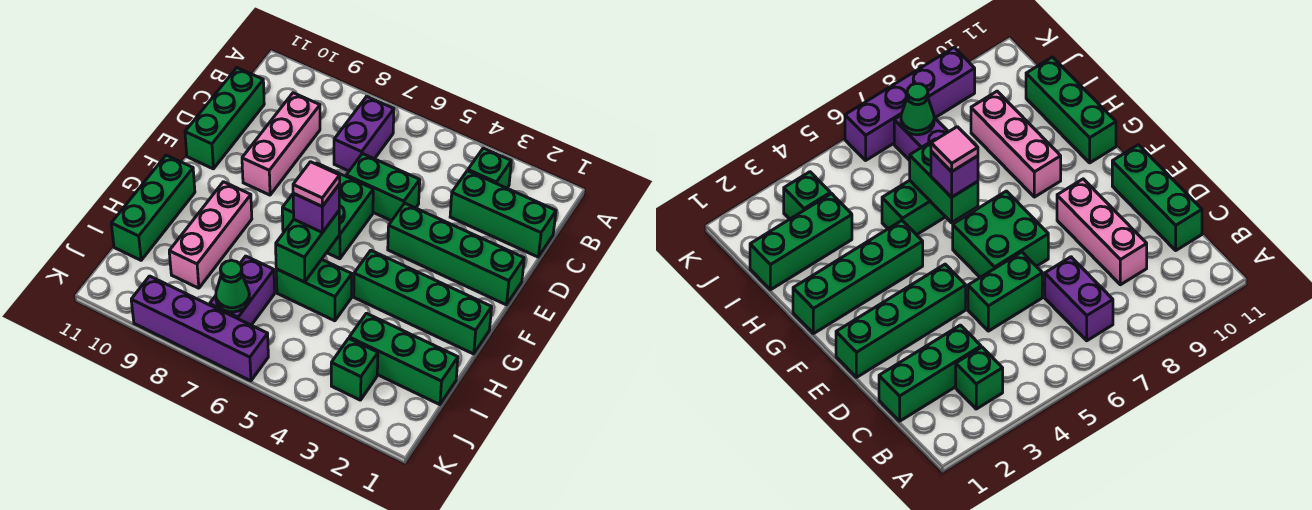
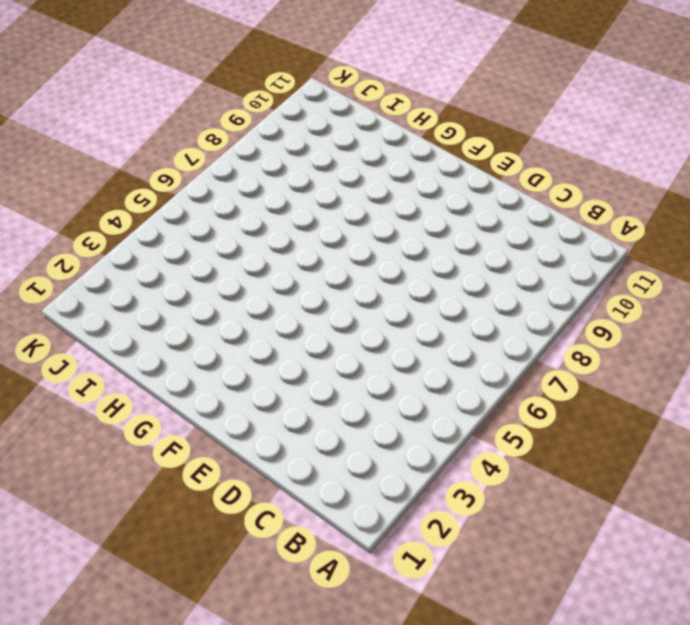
none -> green brick B3 level 1
none -> purple brick B7:C7 level 1
none -> green brick C1:C3 level 1

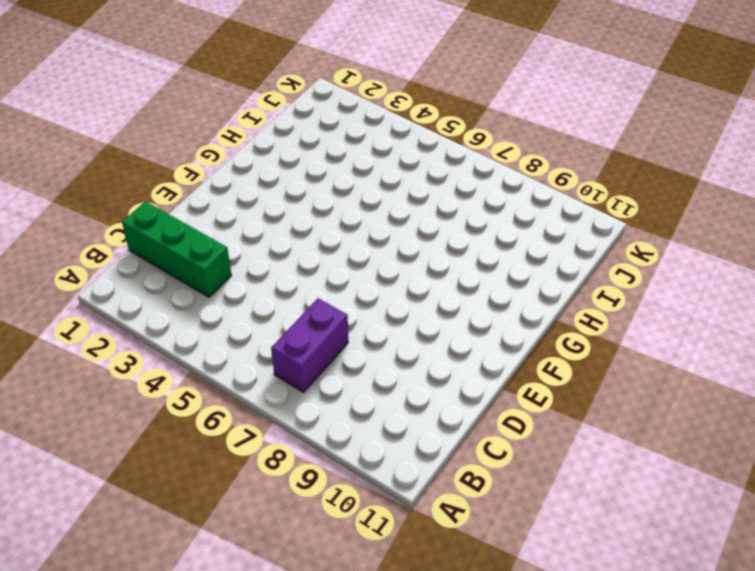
none -> green brick B3 level 1
none -> pink brick C9:E9 level 1
none -> green brick C11:E11 level 1

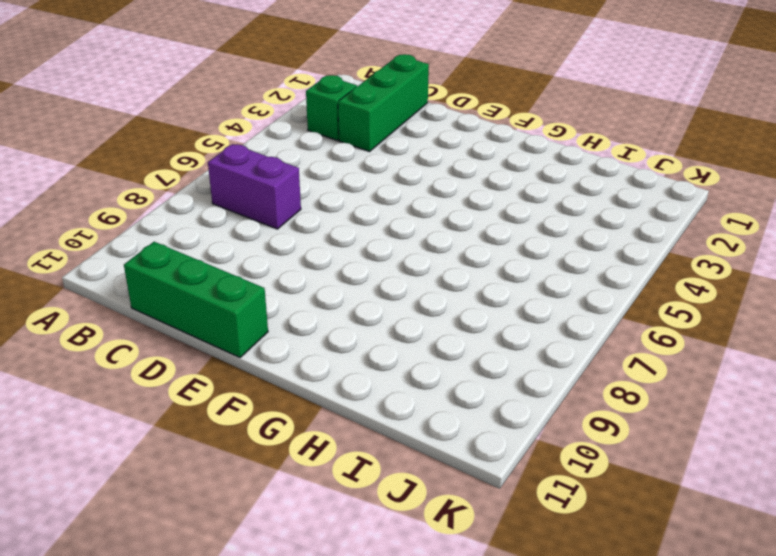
none -> pink brick C9:E9 level 1
none -> green brick D5:D6 level 1
none -> green brick E1:E4 level 1

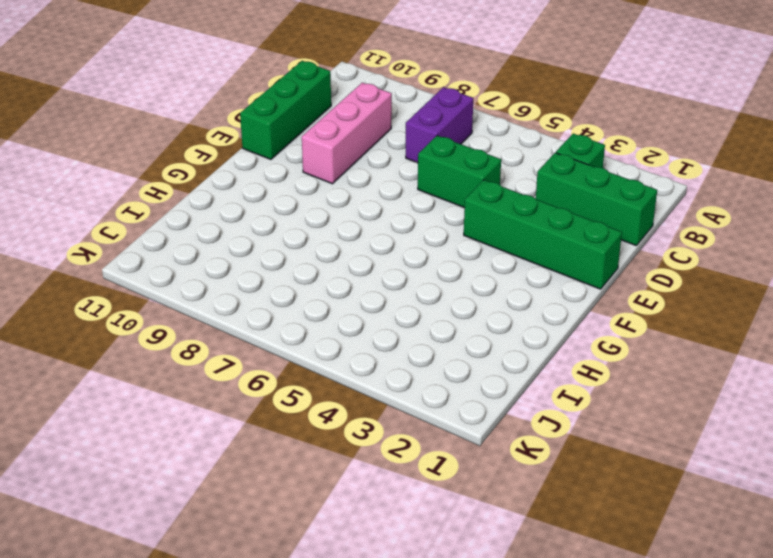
none -> green brick E6:F7 level 1
none -> green brick G1:G4 level 1
none -> pink brick G9:I9 level 1

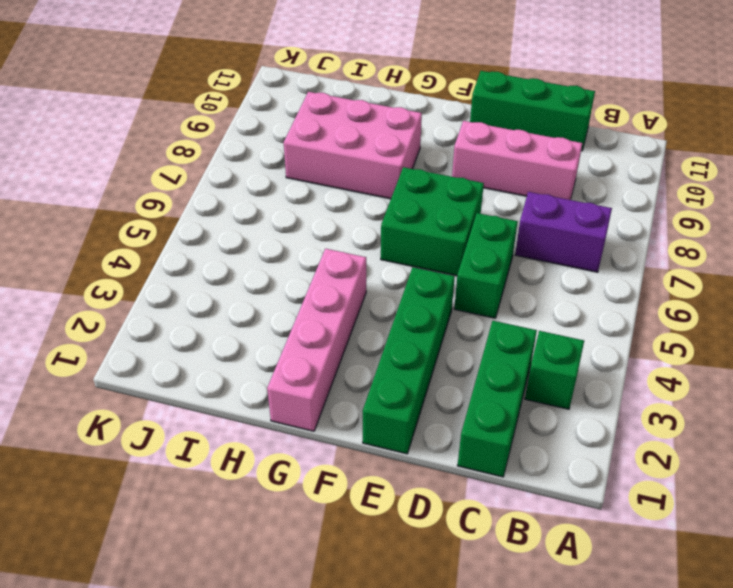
pink brick G1:G4 level 1 -> green brick G1:G4 level 1
pink brick G8:I9 level 1 -> pink brick G9:I9 level 1
none -> green brick G11:I11 level 1
none -> green brick H5:H6 level 1
none -> green brick I1:I3 level 1

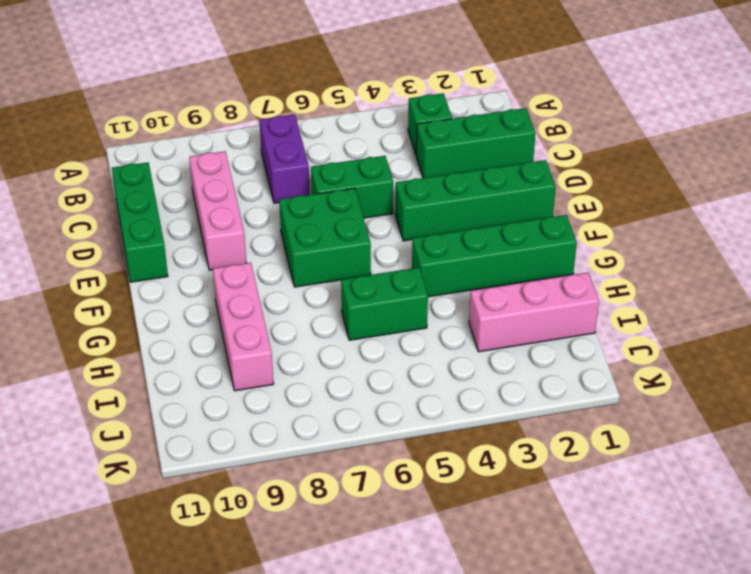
pink brick I1:I3 level 1 -> green brick I1:I3 level 1
none -> green brick G11:I11 level 1
none -> purple brick I7:J7 level 1
none -> green brick J3 level 1

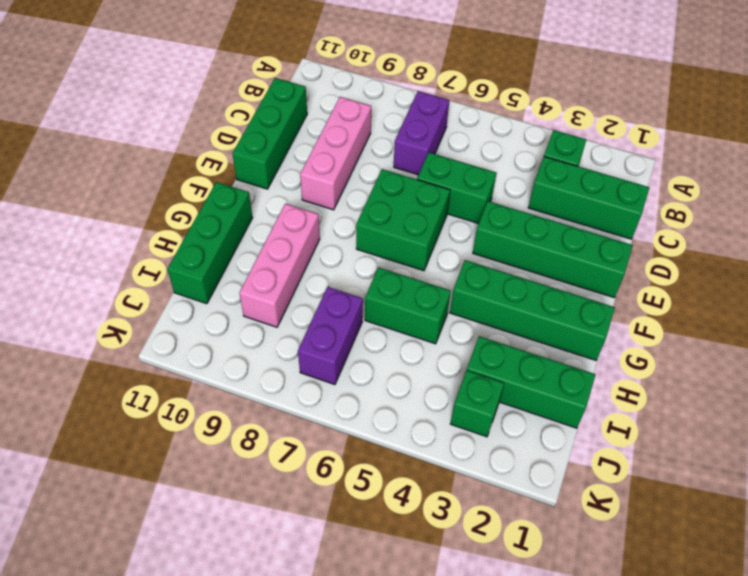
none -> purple brick K6:K9 level 1
none -> green brick G6:H6 level 2
none -> green cone J7 level 2

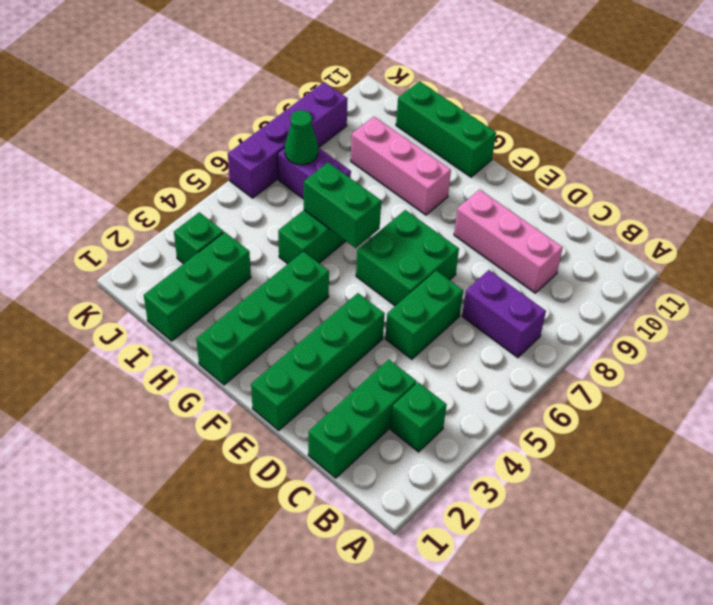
none -> green brick C11:E11 level 1
none -> purple brick G6 level 3
none -> pink tile G6 level 4

